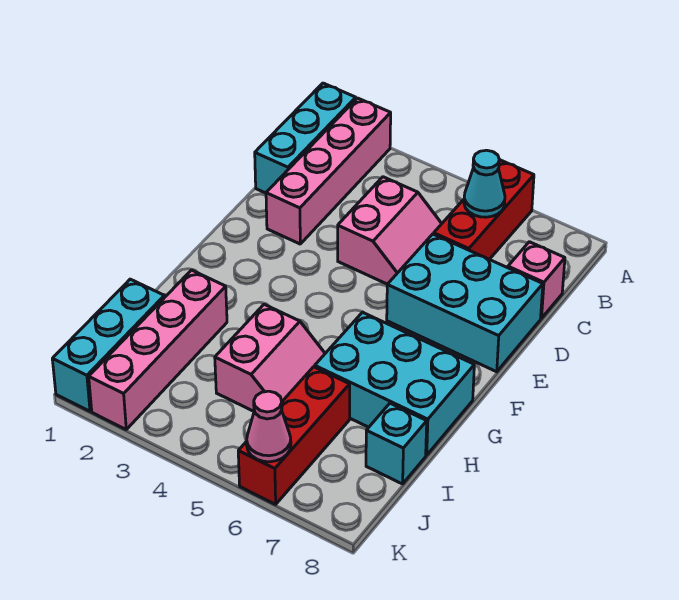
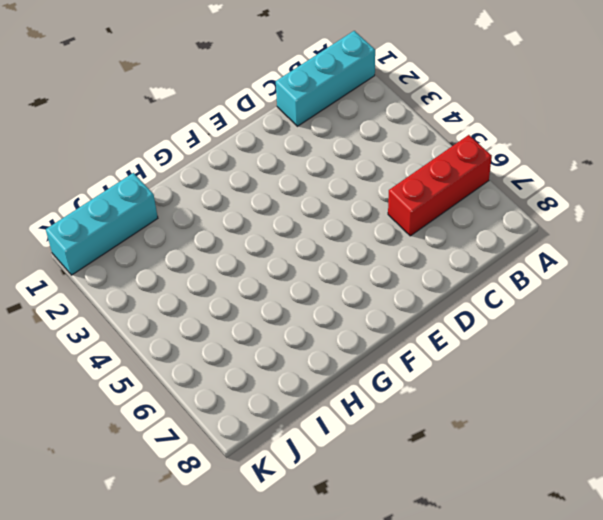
none -> pink brick A2:D2 level 1
none -> pink slope C4:D5 level 1 top 4
none -> pink brick C8 level 1

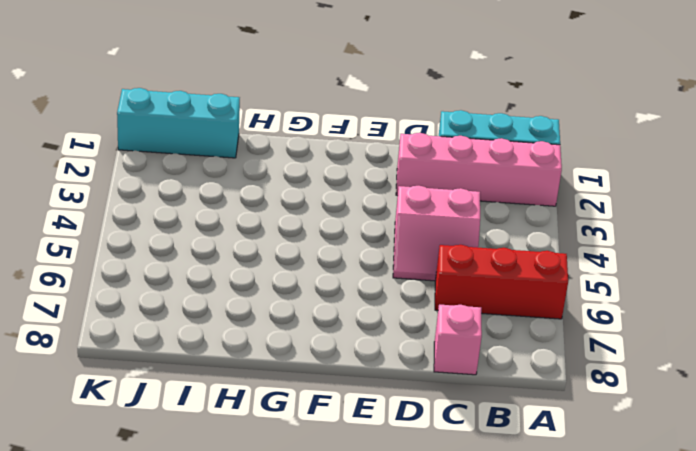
none -> cyan brick D6:E8 level 1
none -> cyan brick G6:H8 level 1
none -> pink brick H2:K2 level 1

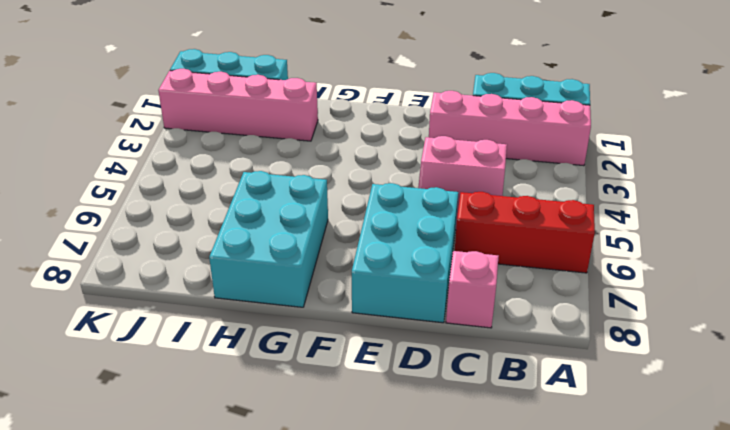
none -> pink slope H4:I5 level 1 top 4
none -> red brick I6:K6 level 1
none -> cyan brick I8 level 1

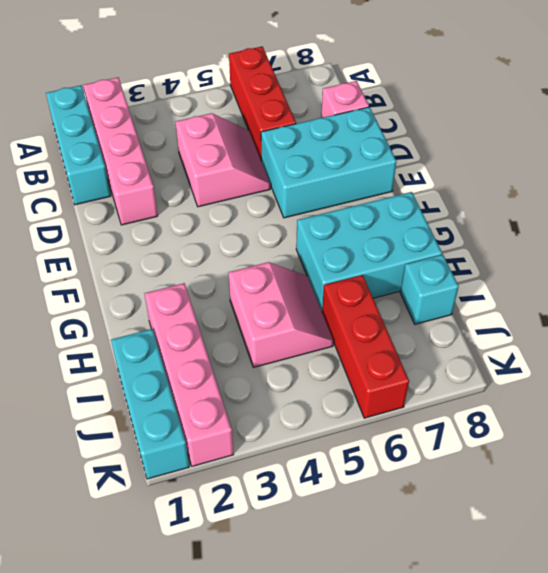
none -> cyan cone B6 level 2
none -> pink cone K6 level 2

